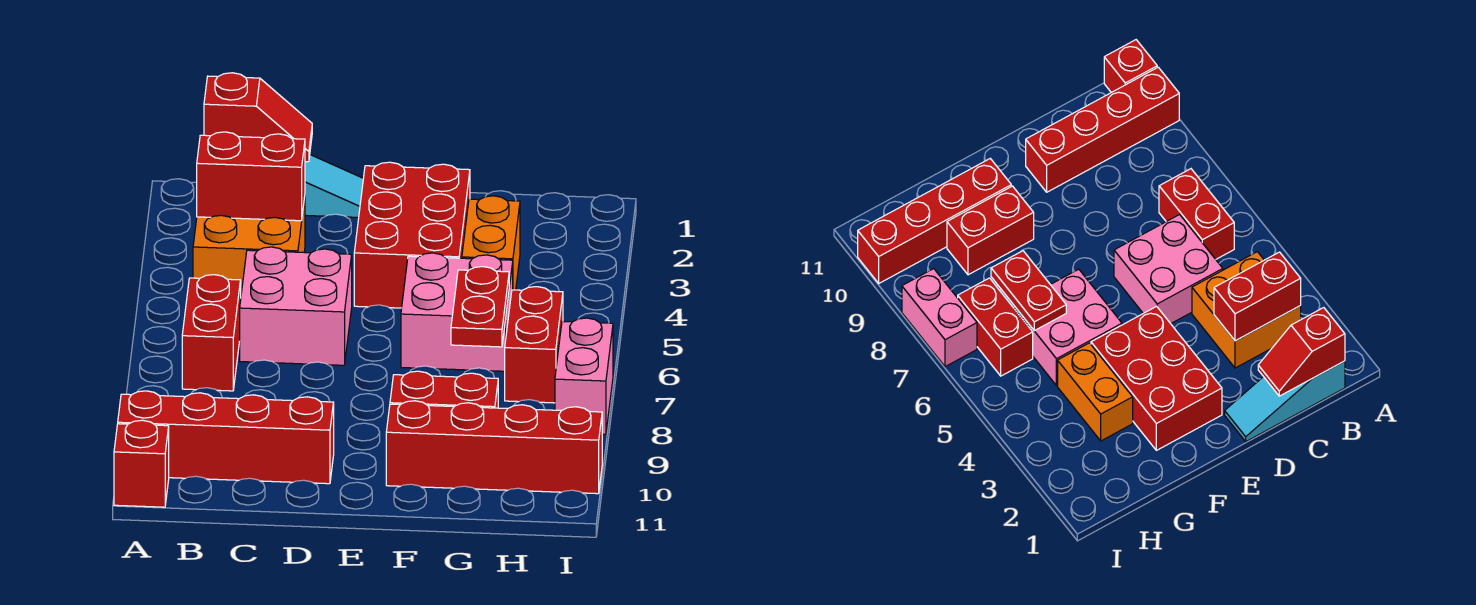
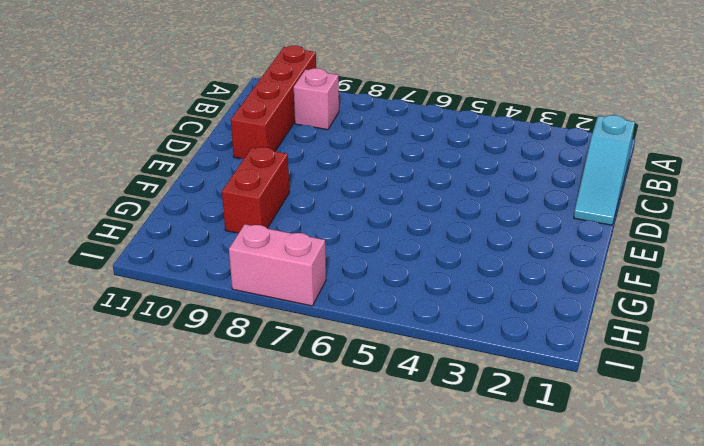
pink brick B9 level 1 -> none
none -> red brick A11 level 1
none -> orange brick B3:C4 level 1
none -> red brick B6:B7 level 1

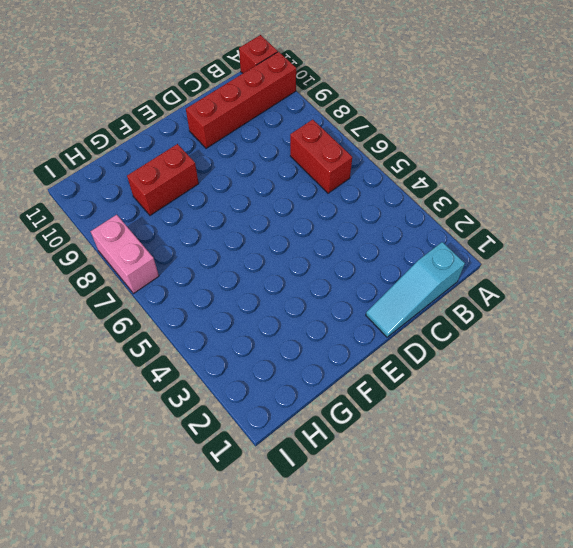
none -> orange brick B3:C4 level 1
none -> pink brick C5:D6 level 1
none -> red brick E2:F4 level 1

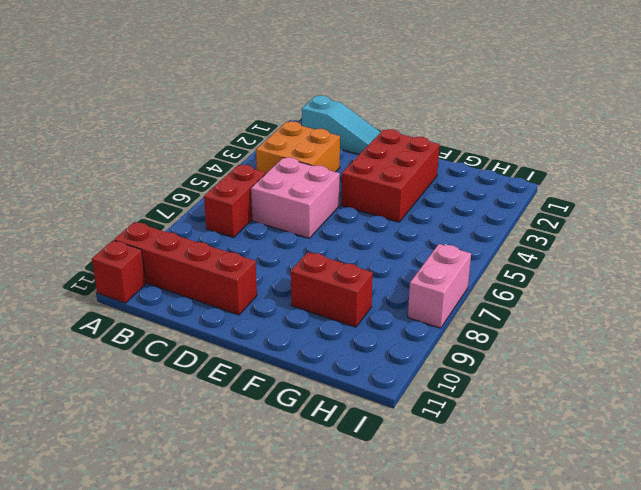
none -> pink brick F5:G6 level 1
none -> red brick F10:I10 level 1
none -> orange brick G3:G4 level 1

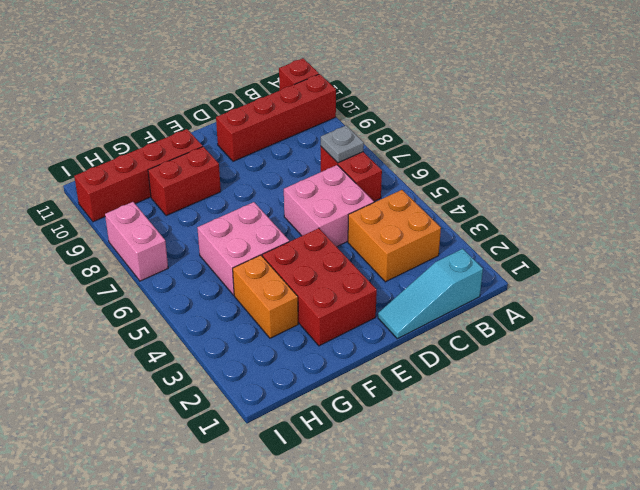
grey plate B7 level 2 -> none
none -> red brick H6:H7 level 1
none -> red slope B1:C1 level 2 top B
none -> red brick B3:C3 level 2

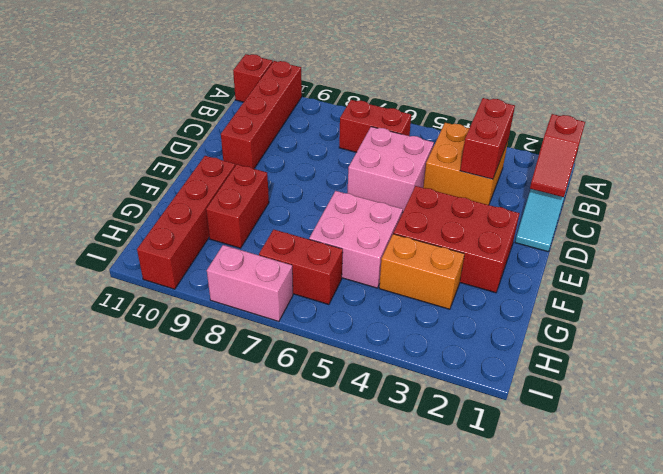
none -> red plate G6:G7 level 2

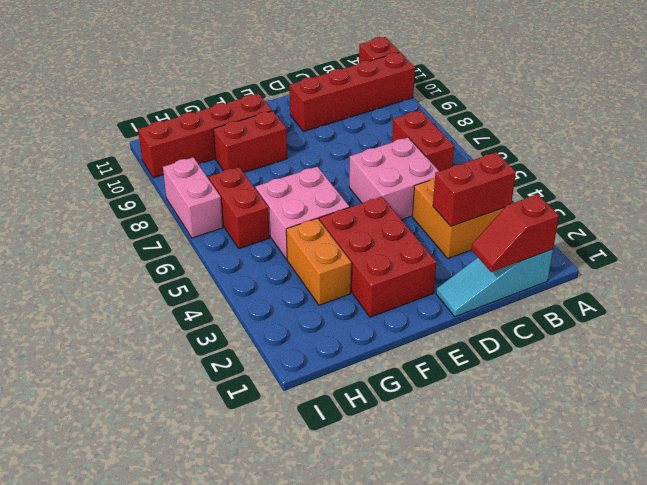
none -> red plate G6:G7 level 2

